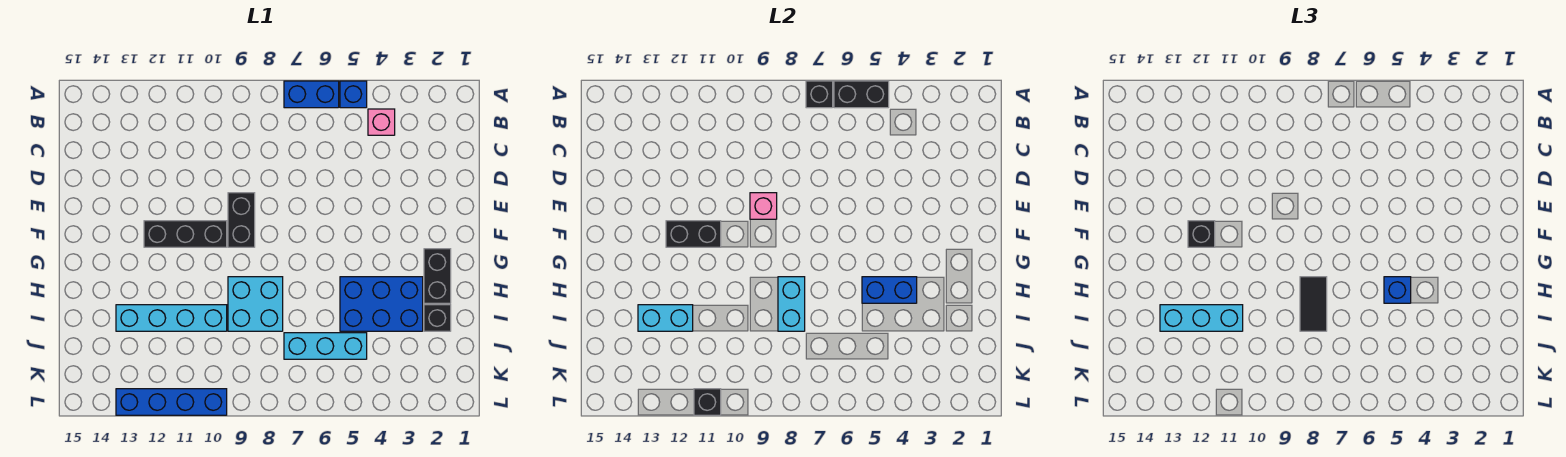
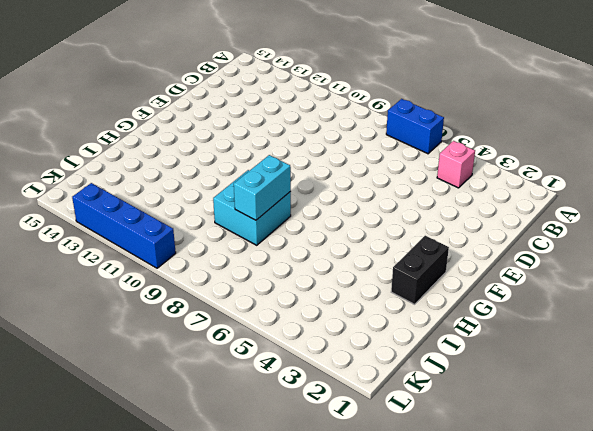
none -> blue brick A5 level 1
none -> black brick E9:F9 level 1
none -> black brick F10:F12 level 1

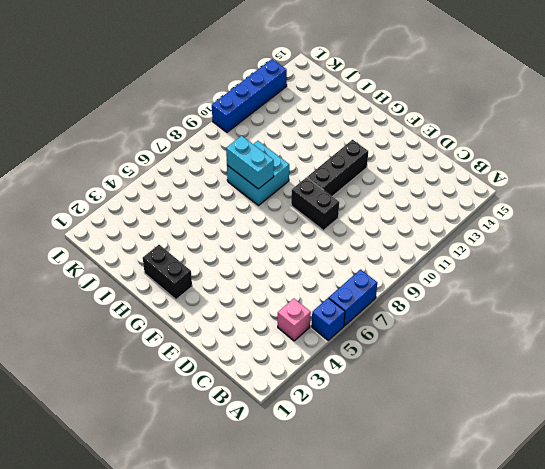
none -> blue brick H3:I5 level 1
none -> black brick I2 level 1
none -> cyan brick I10:I13 level 1

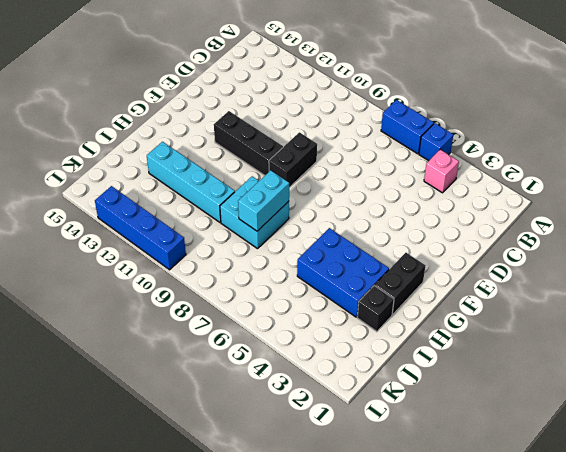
none -> cyan brick J5:J7 level 1
none -> black brick A5:A6 level 2
none -> black brick A7 level 2

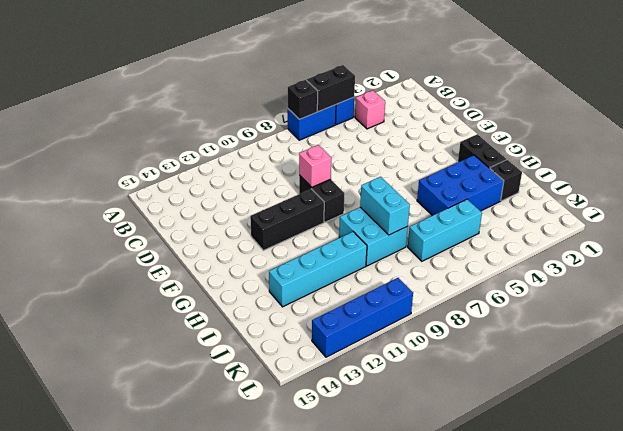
none -> black brick F11:F12 level 2
none -> blue brick H4:H5 level 2
none -> cyan brick I12:I13 level 2

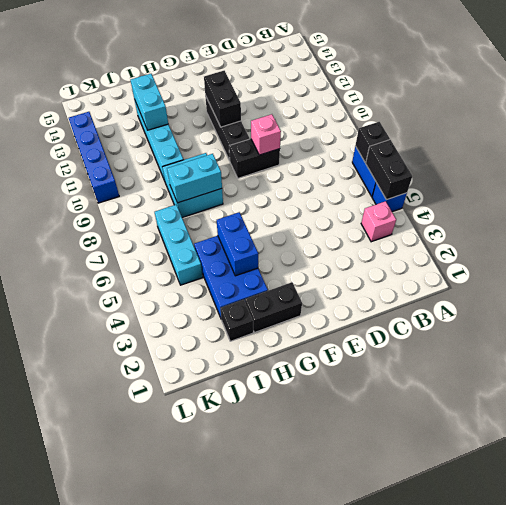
none -> black brick L11 level 2
none -> black brick F12 level 3
none -> blue brick H5 level 3

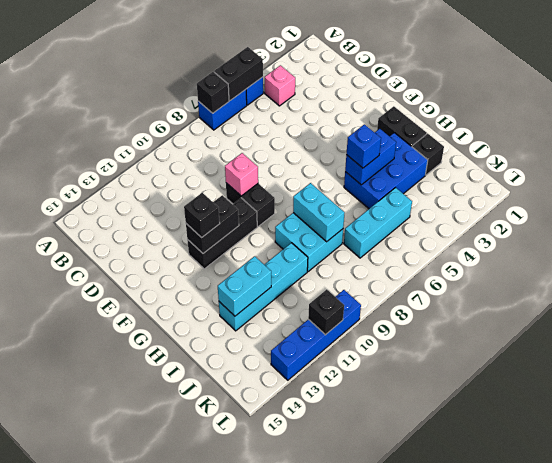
none -> black tile H8:I8 level 3
none -> cyan brick I11:I13 level 3

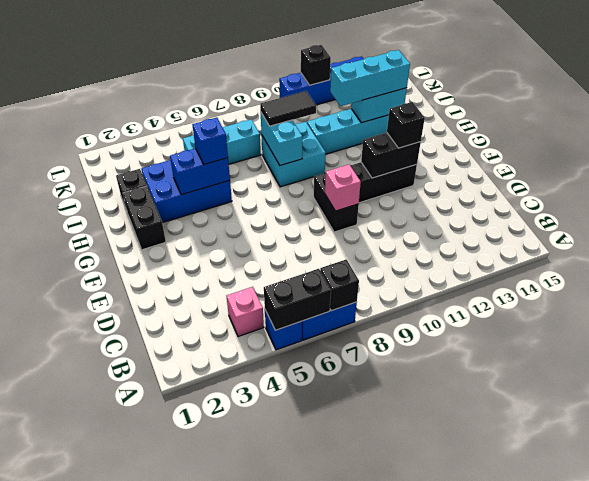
black tile I8:I9 level 3 -> black tile H8:I8 level 3

